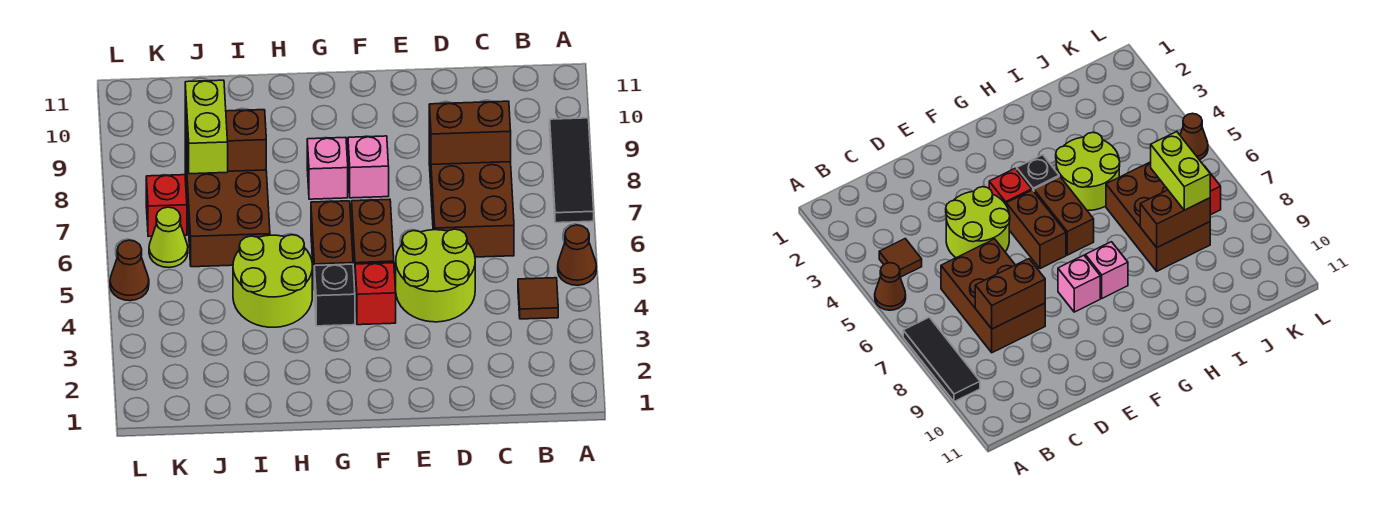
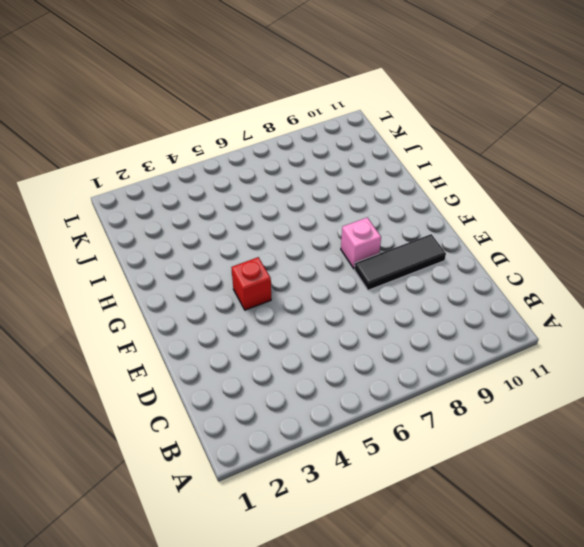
black tile E8:E10 level 1 -> black tile A7:A9 level 1
none -> brown cone A5 level 1
none -> brown tile B4 level 1
none -> brown brick C6:D8 level 1

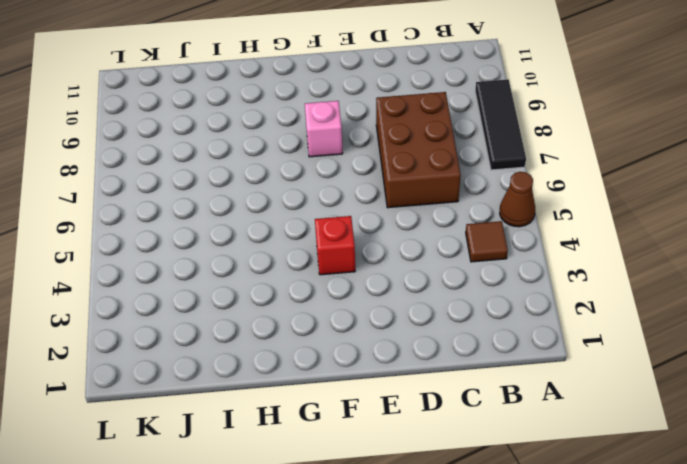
none -> lime round brick D4:E5 level 1
none -> brown brick F5:F6 level 1
none -> black brick G4 level 1

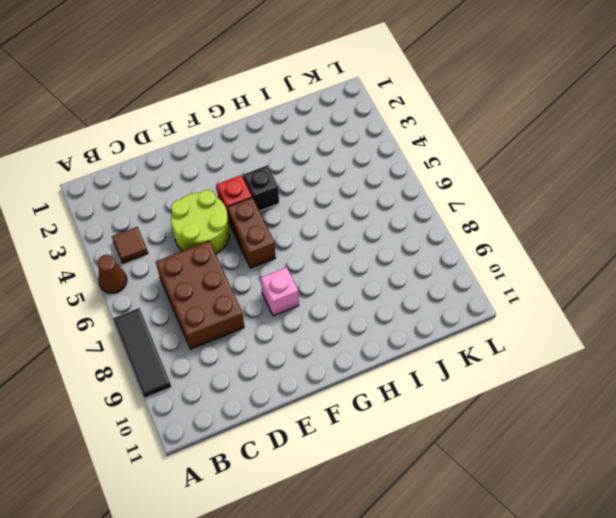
none -> brown brick G5:G6 level 1
none -> pink brick G8 level 1
none -> lime round brick H4:I5 level 1

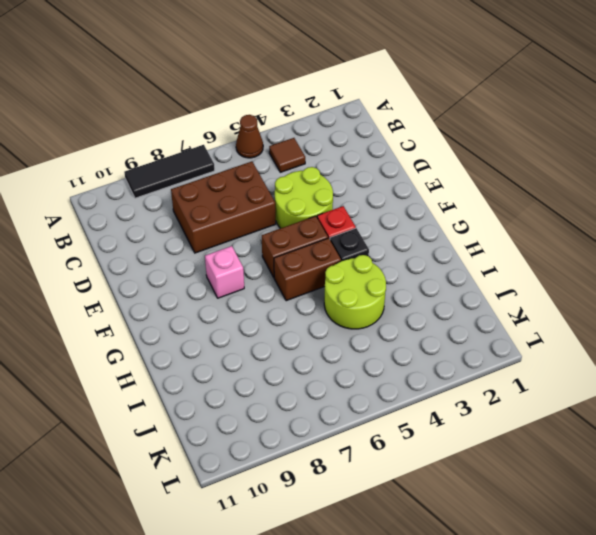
none -> pink brick G8 level 1
none -> brown brick I6:J8 level 1
none -> lime cone K6 level 1

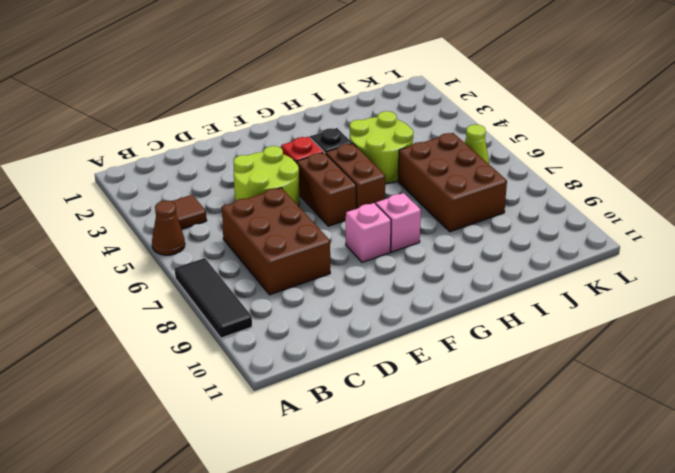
none -> red brick K7 level 1
none -> brown cone L5 level 1
none -> brown brick C8:D8 level 2

